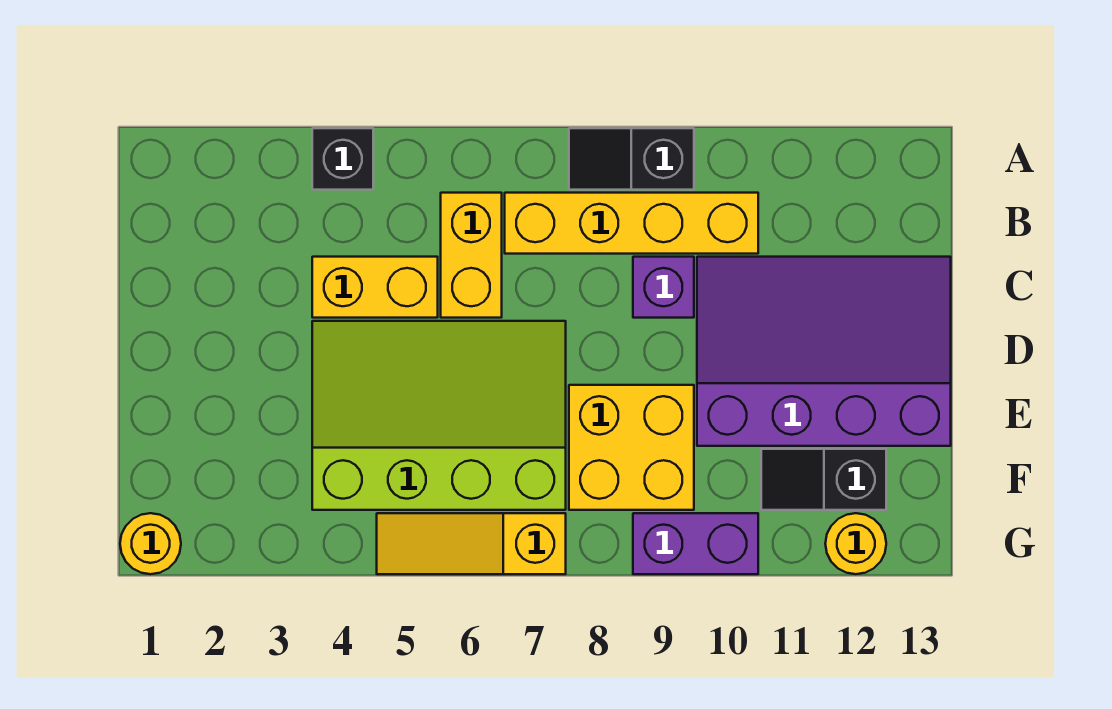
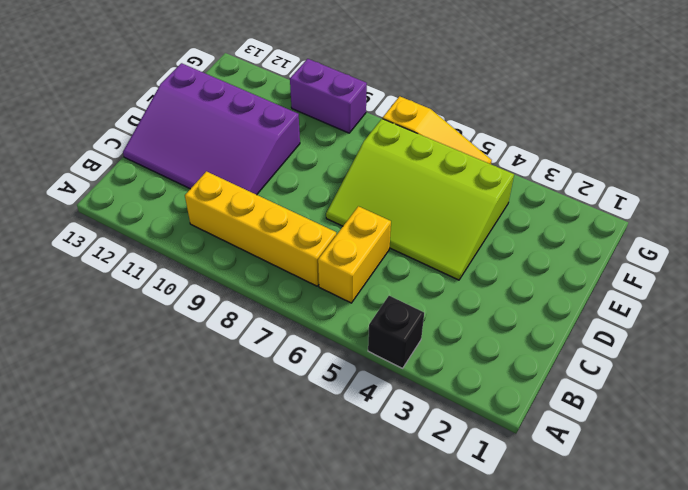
none -> black slope A8:A9 level 1 top 9
none -> yellow brick C4:C5 level 1
none -> purple brick C9 level 1

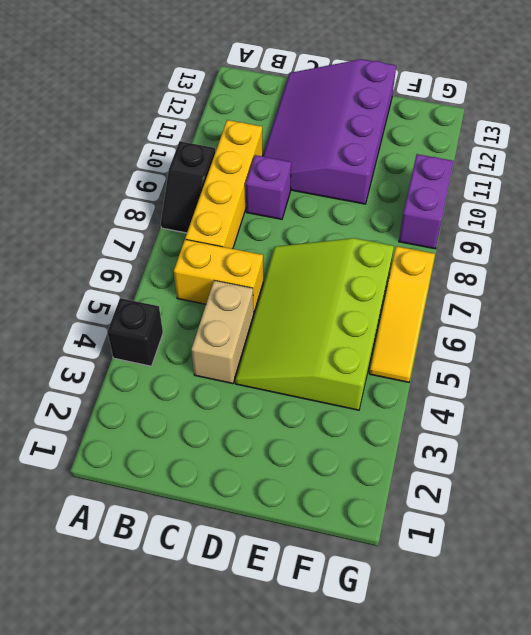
tan brick C4:C5 level 1 -> yellow brick C4:C5 level 1
none -> yellow brick E8:F9 level 1
none -> black slope F11:F12 level 1 top 12
none -> yellow round brick G1 level 1

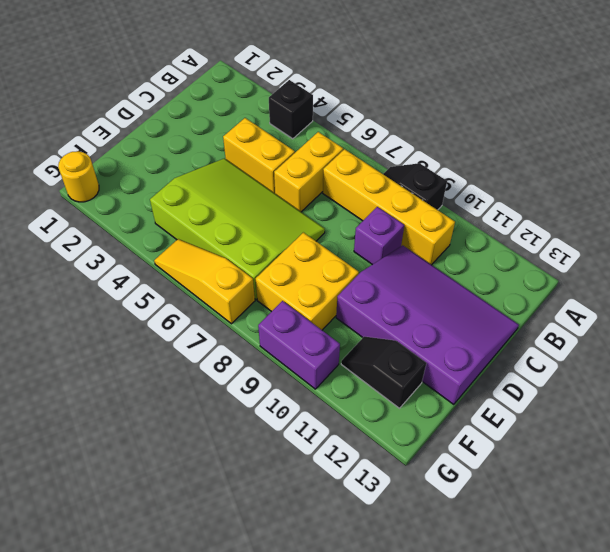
none -> yellow round brick G12 level 1

